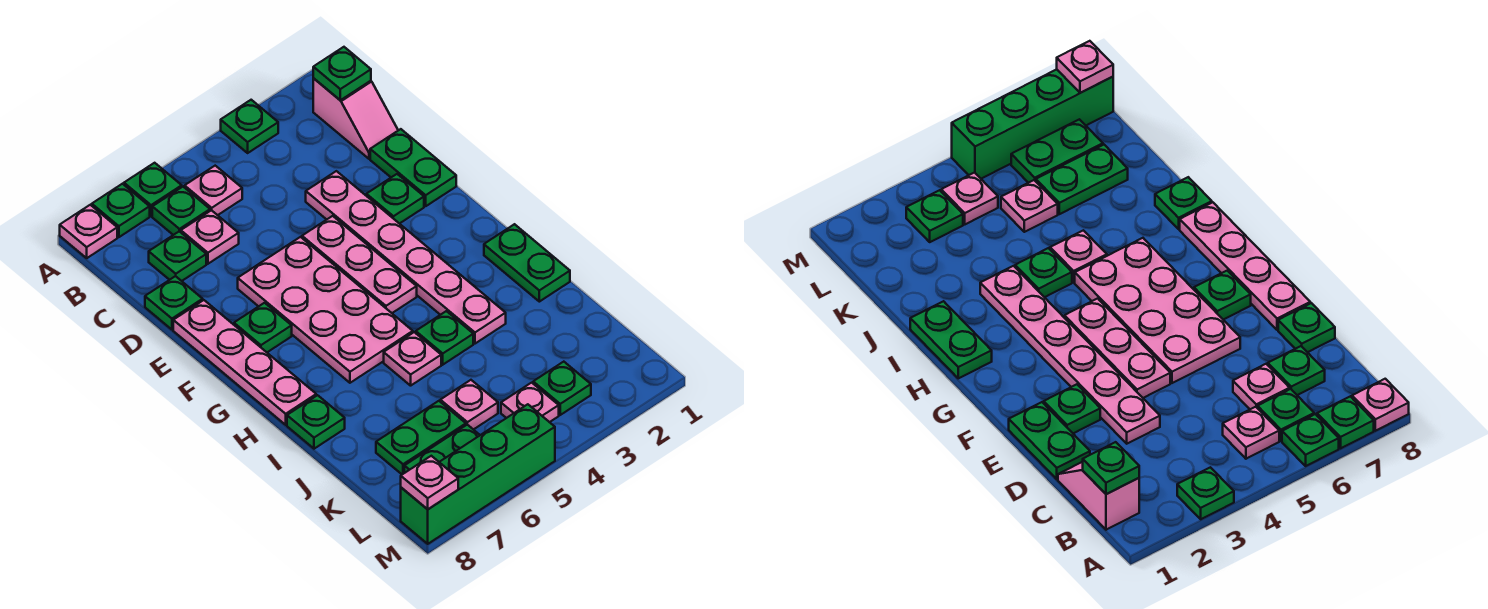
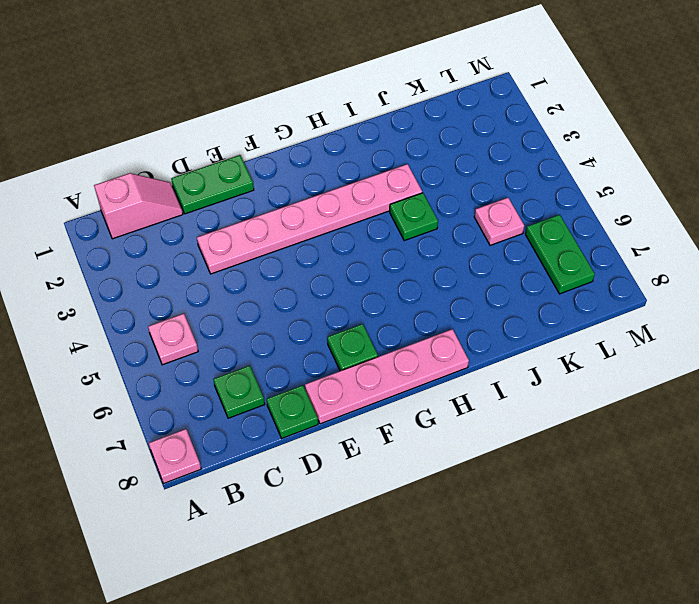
none -> green plate A3 level 1
none -> green plate A6 level 1
none -> green plate A7 level 1

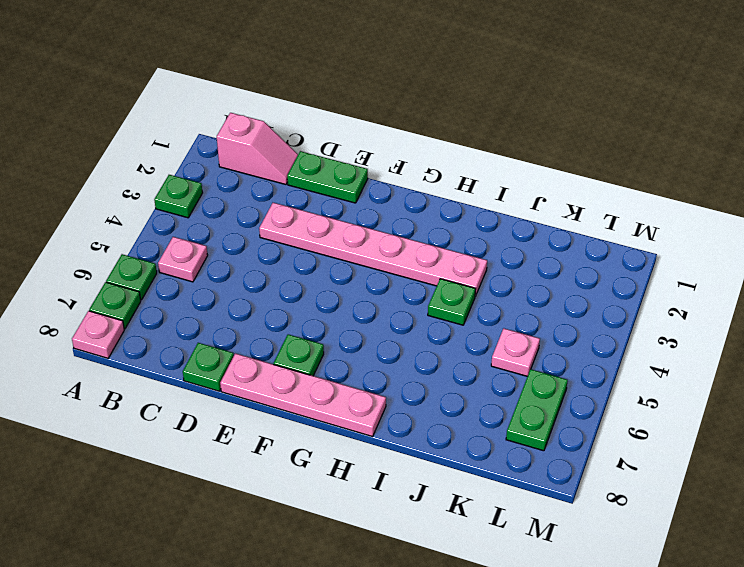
none -> green plate B6 level 1
none -> pink plate C6 level 1
none -> green plate C7 level 1

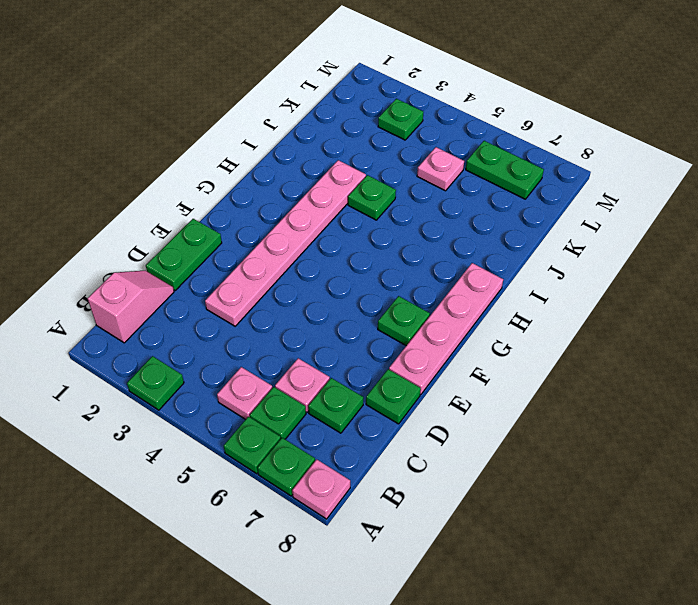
none -> green plate E2 level 1
none -> pink plate E4:G4 level 1
none -> pink plate E5:H6 level 1

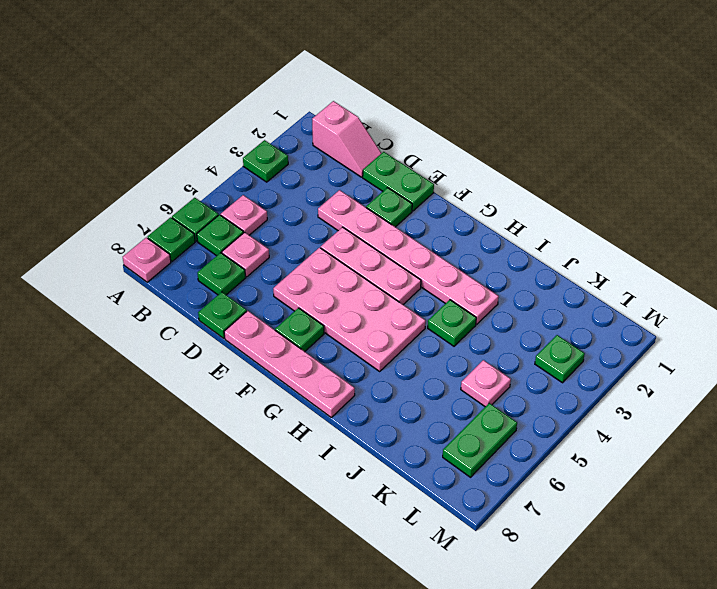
none -> green plate H1:I1 level 1
none -> pink plate I5 level 1
none -> green plate I8 level 1

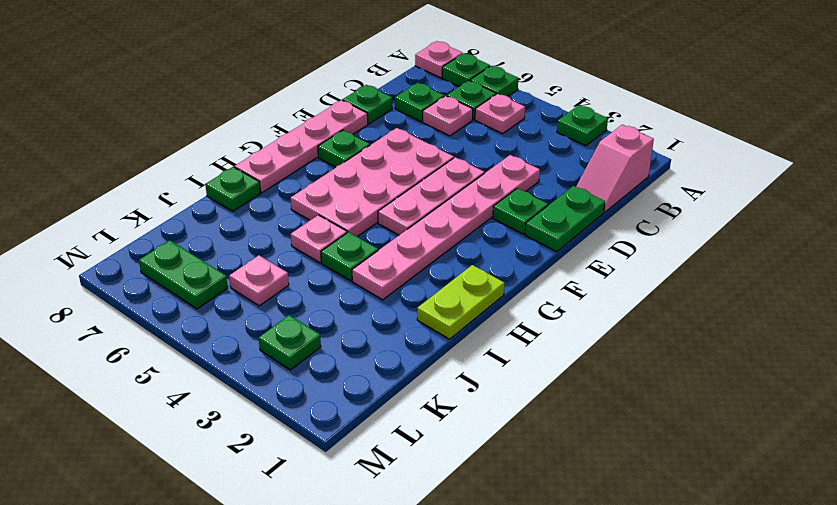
lime plate H1:I1 level 1 -> green plate H1:I1 level 1
none -> green plate K6:K7 level 1
none -> pink plate L4 level 1
none -> green brick M5:M8 level 1

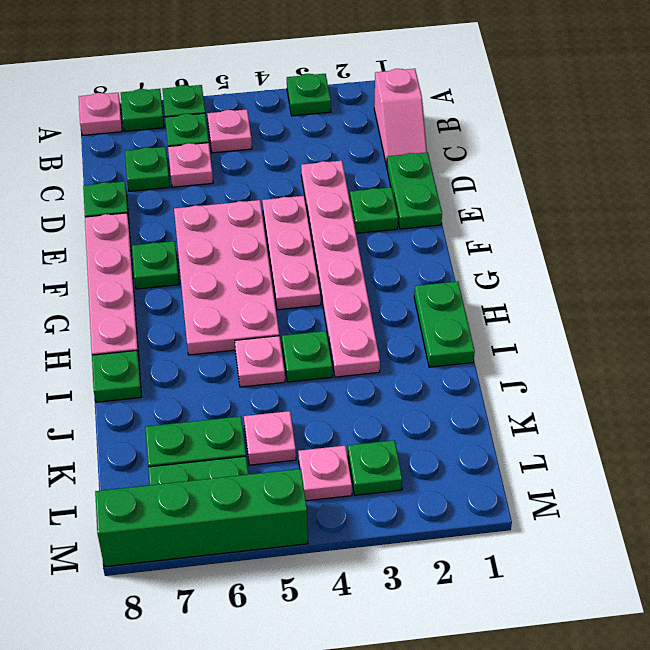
none -> green plate B1 level 2
none -> pink plate M8 level 2

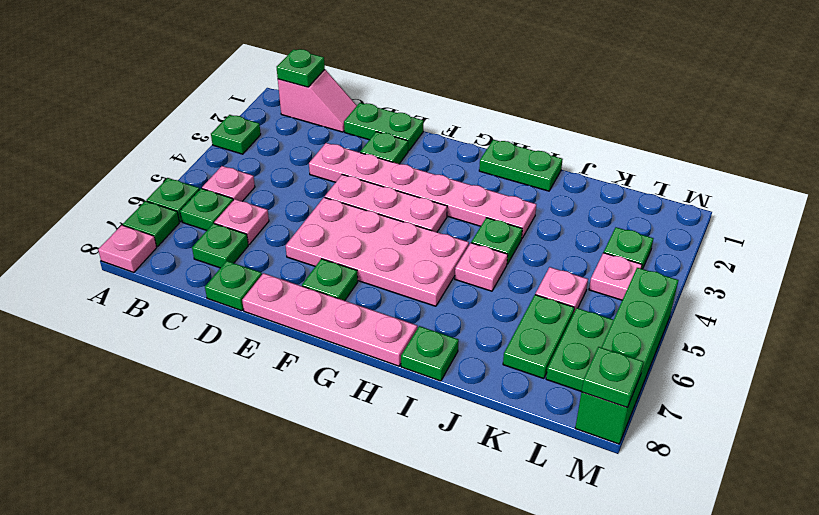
green plate M8 level 2 -> pink plate M8 level 2

